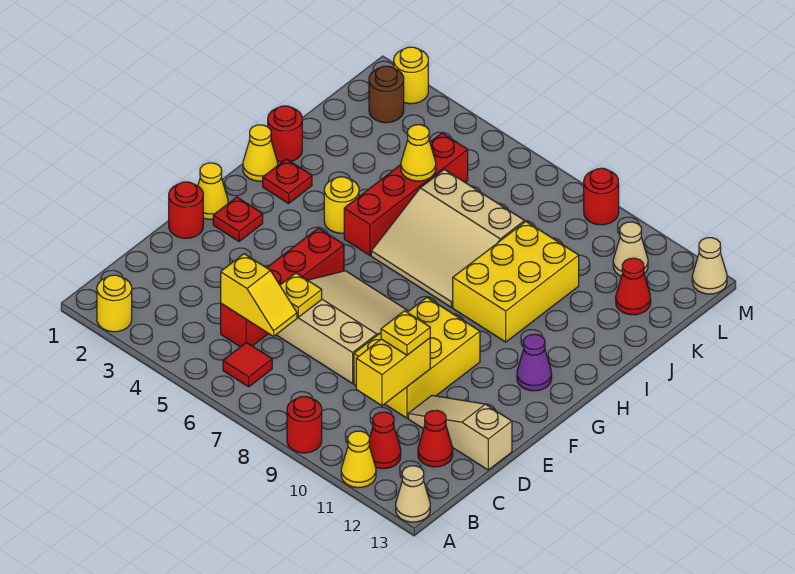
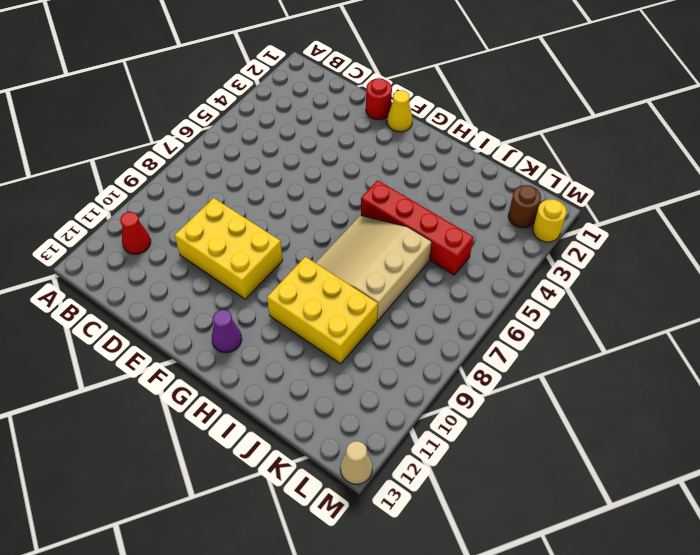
none -> yellow round brick A2 level 1
none -> red round brick A9 level 1
none -> yellow cone A11 level 1
none -> tan cone A13 level 1

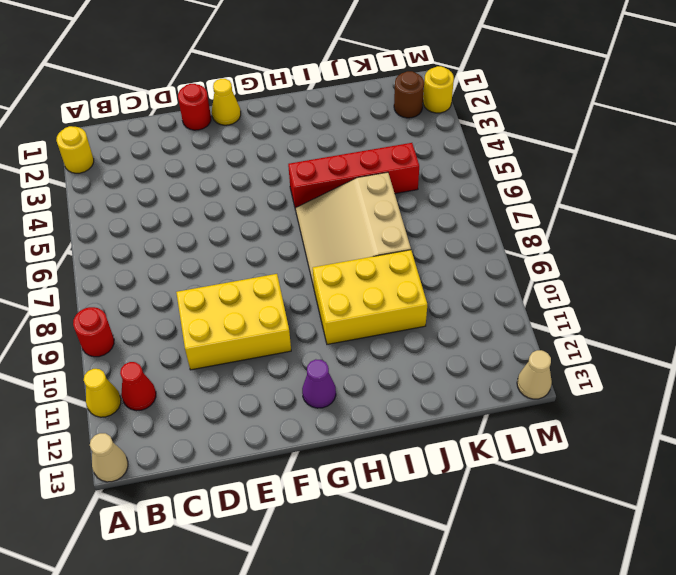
none -> red tile B6 level 1
none -> red brick C5:F5 level 1
none -> red cone C12 level 1
none -> tan slope D6:F8 level 1 top D

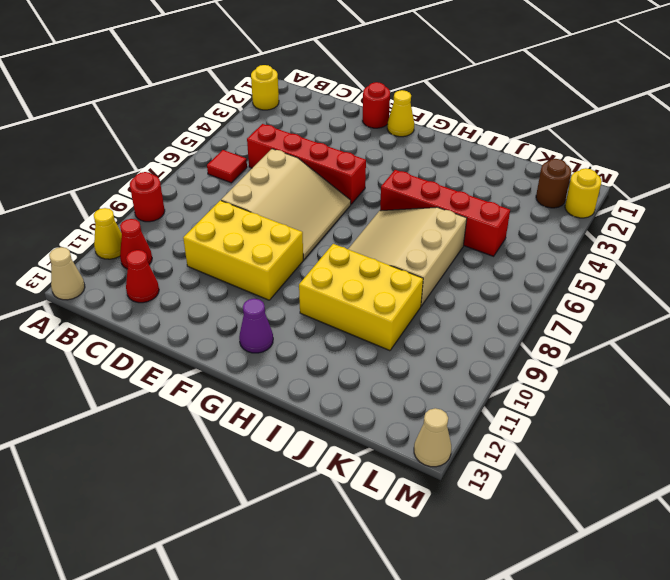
none -> tan slope D11:D13 level 1 top 13
none -> red plate F2 level 1
none -> yellow cone H1 level 1
none -> red plate H2 level 1

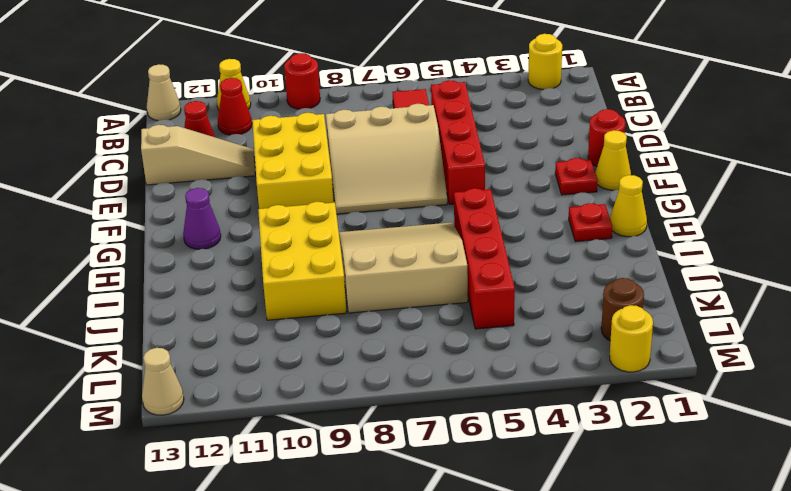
none -> yellow round brick H4 level 1
none -> red round brick I1 level 1
none -> red cone K12 level 1
none -> tan cone L11 level 1

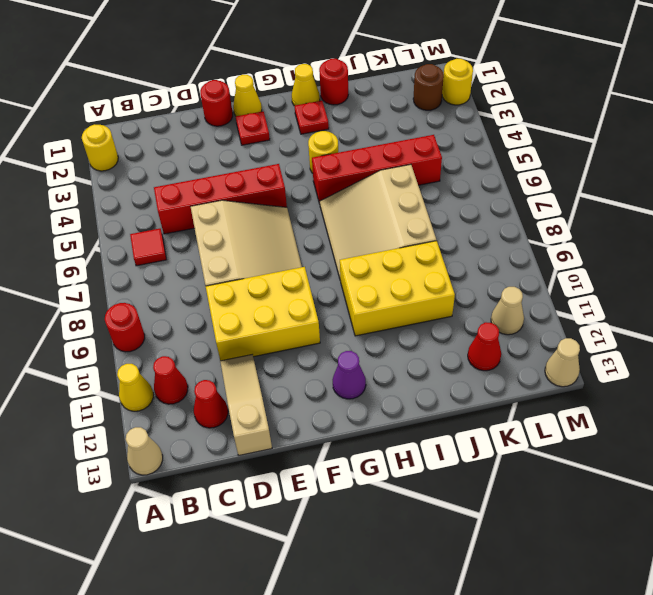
none -> red round brick M9 level 1
none -> yellow slope C5:C6 level 2 top 5
none -> yellow brick C10:D10 level 2
none -> yellow plate D6 level 2

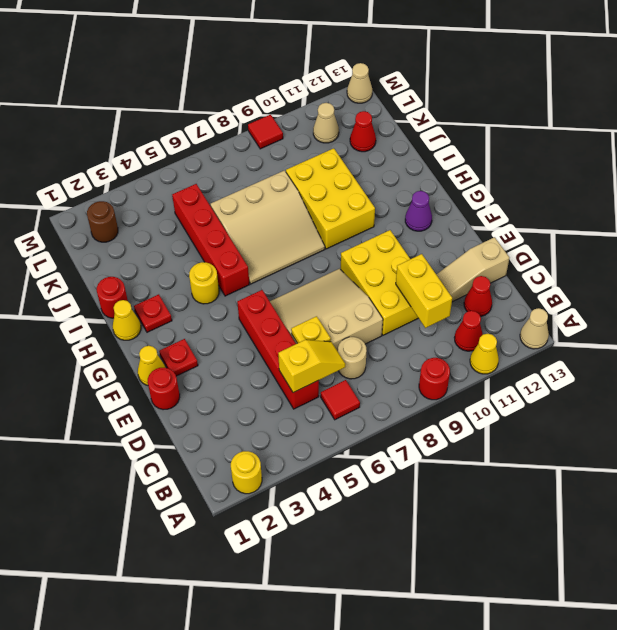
tan round brick C7 level 1 -> none
red tile M9 level 1 -> red round brick M9 level 1
none -> yellow round brick M2 level 1
none -> yellow cone J5 level 2
none -> yellow plate D10 level 3

